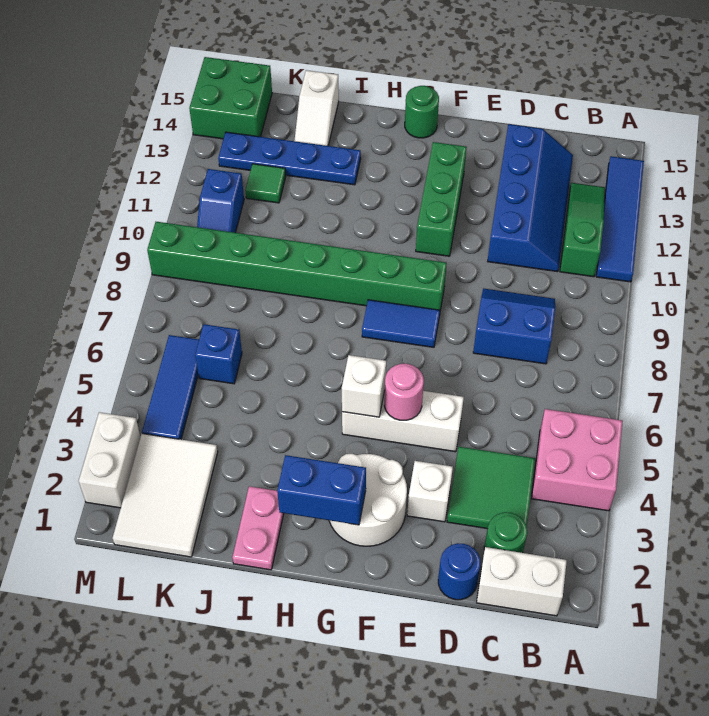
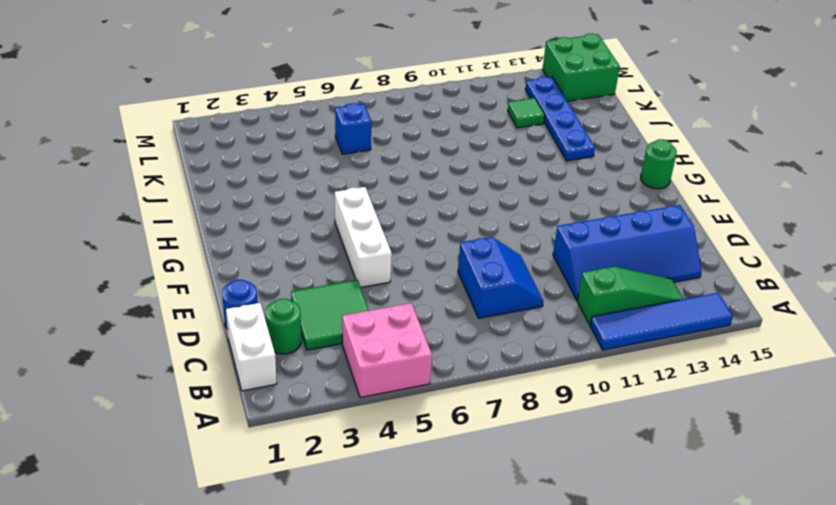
none -> white brick E3 level 1
none -> white round brick F2:G3 level 1
none -> blue tile F8:G8 level 1

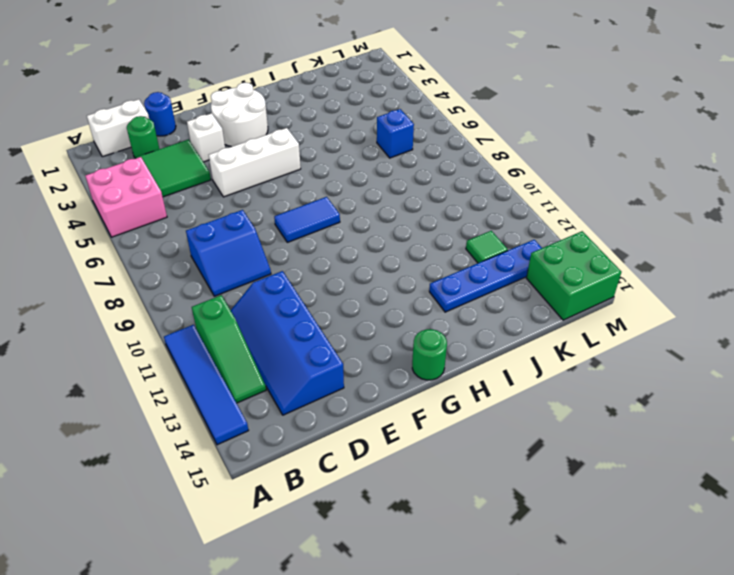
none -> green brick F9:M9 level 1
none -> green brick F11:F13 level 1
none -> pink plate I1:I2 level 1

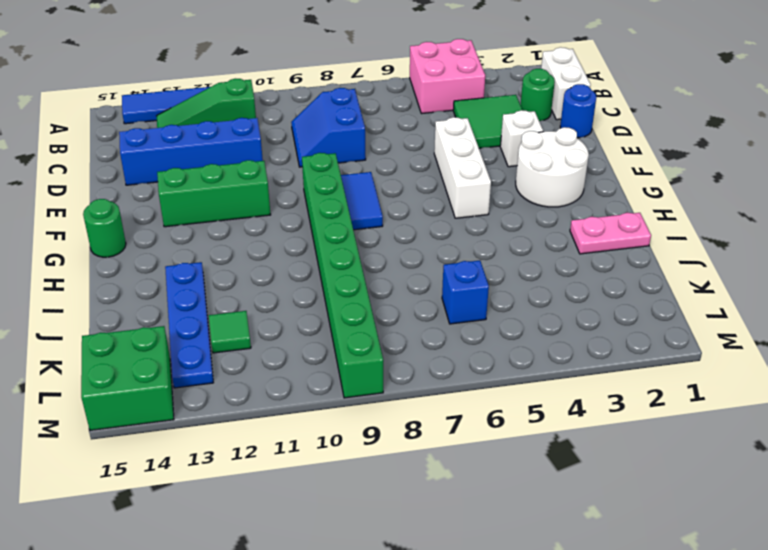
none -> white slope J14:J15 level 1 top 15
none -> white tile K1:L3 level 1
none -> blue tile L4:L6 level 1

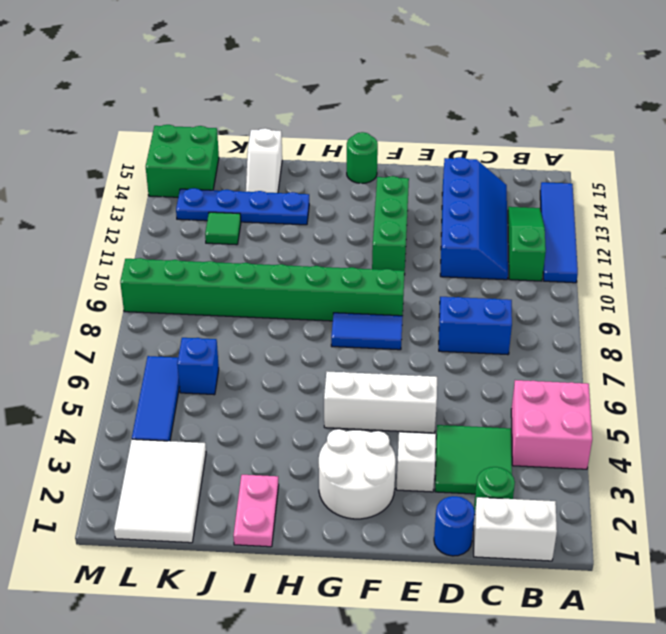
none -> blue slope L10:L11 level 1 top 11
none -> white brick M2:M3 level 1
none -> pink round brick F5 level 2

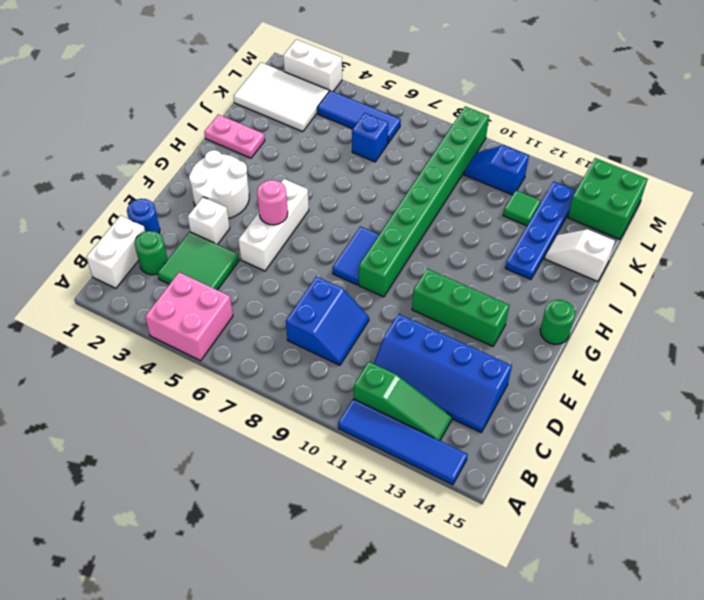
none -> blue brick G2:H2 level 2
none -> white brick G5 level 2

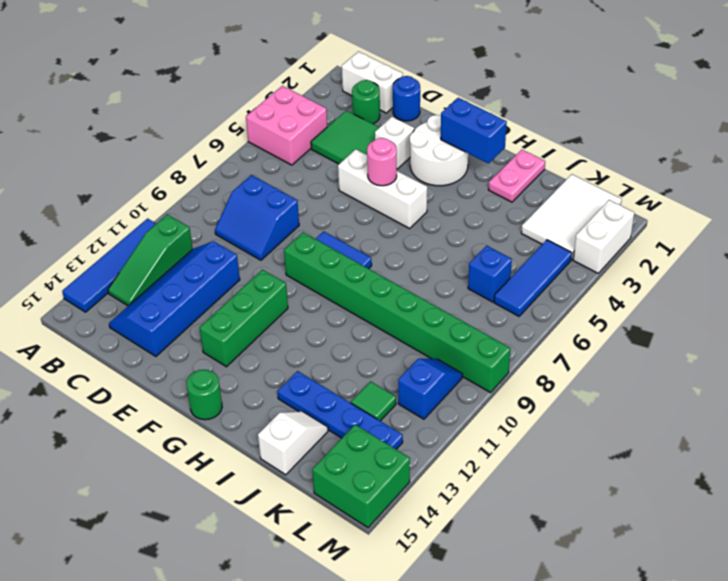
none -> white brick G5 level 2

